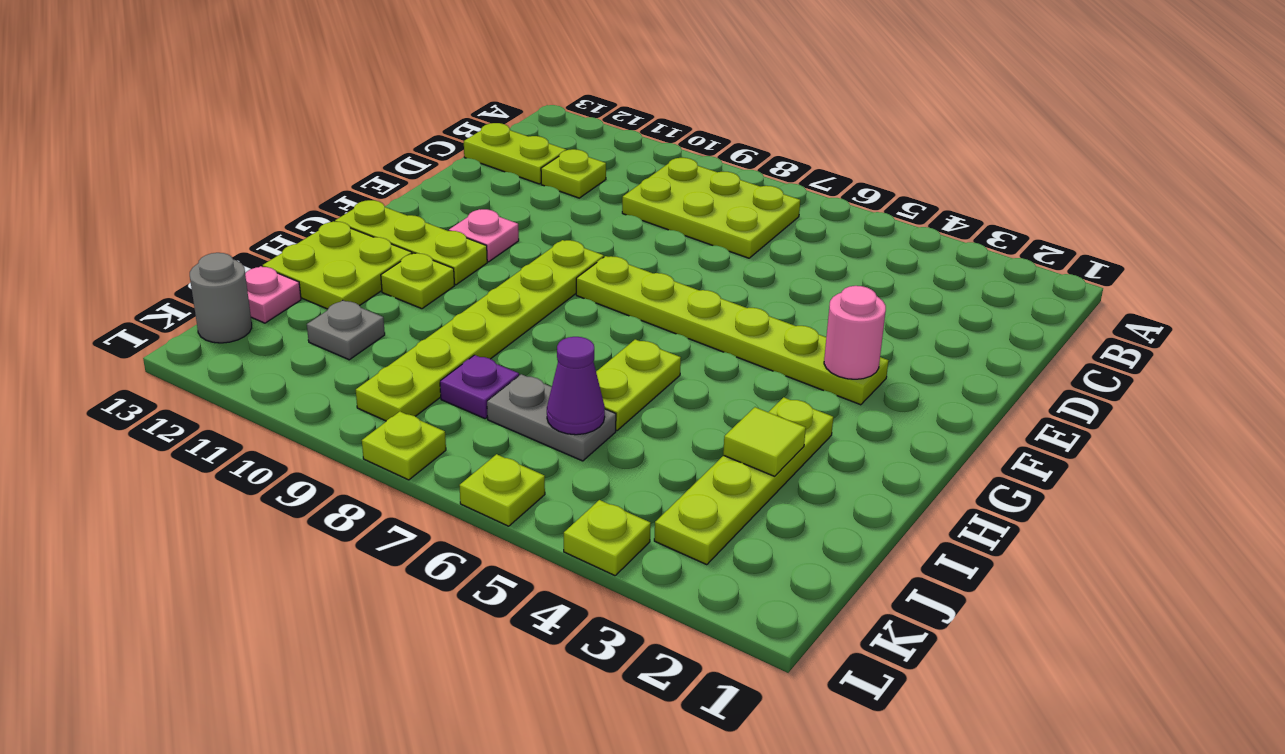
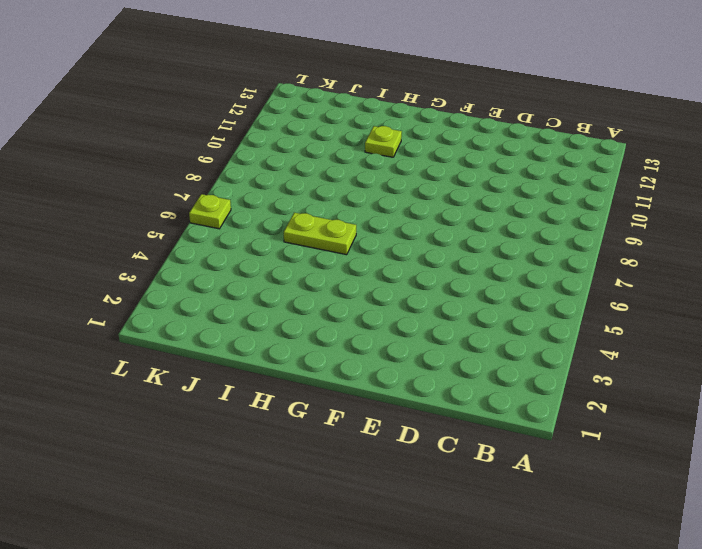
none -> lime plate B7:C9 level 1
none -> lime plate C11 level 1
none -> lime plate C12:C13 level 1

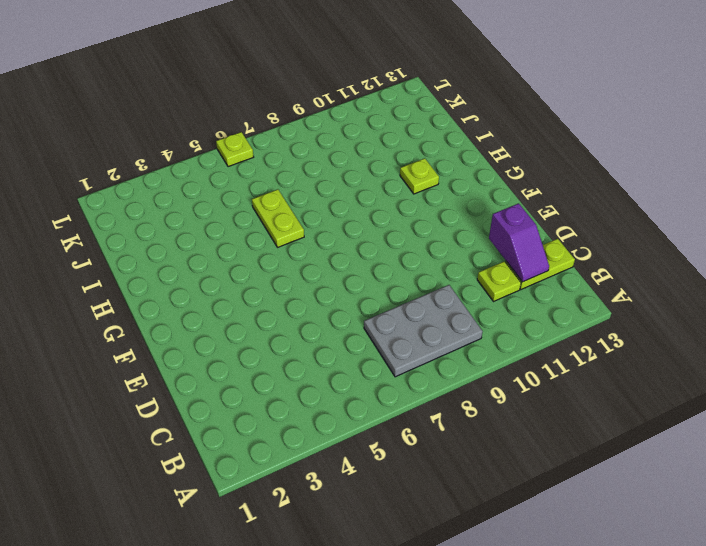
grey plate B7:C9 level 1 -> lime plate B7:C9 level 1
purple slope C12:D12 level 2 top D -> none
none -> lime plate F3:F8 level 1
none -> lime plate F9:K9 level 1
none -> pink plate F11 level 1

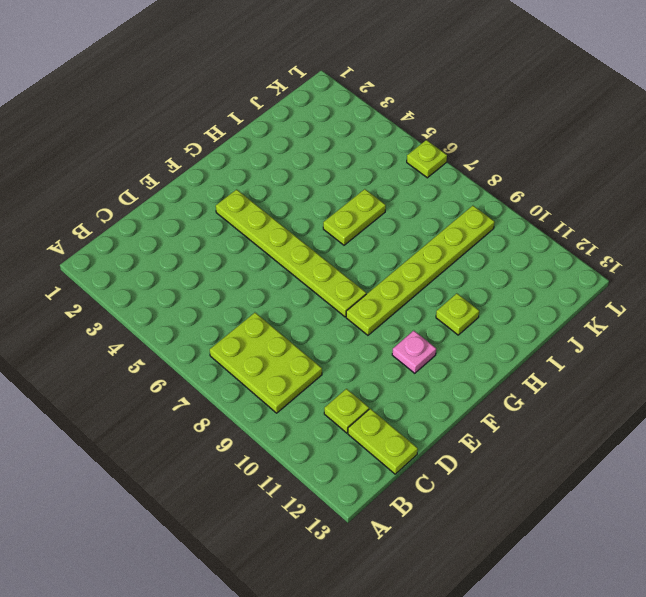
none -> lime plate G11:G13 level 1
none -> lime plate H3:K3 level 1
none -> lime plate H12:I13 level 1

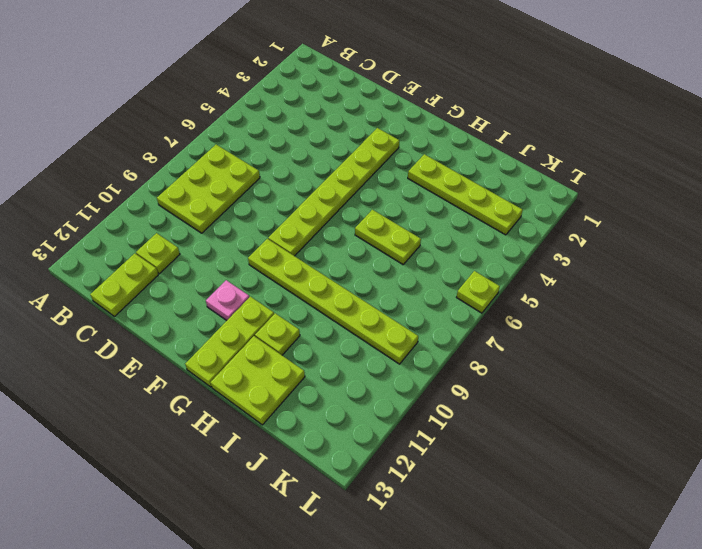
none -> grey plate J6:J7 level 1
none -> purple plate J8 level 1
none -> grey plate J11 level 1

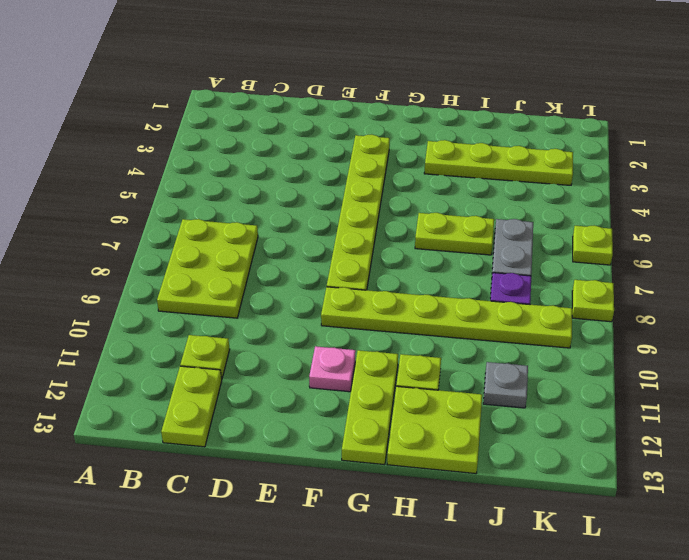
none -> pink plate J13 level 1
none -> grey round brick K13 level 1
none -> lime plate L4 level 1

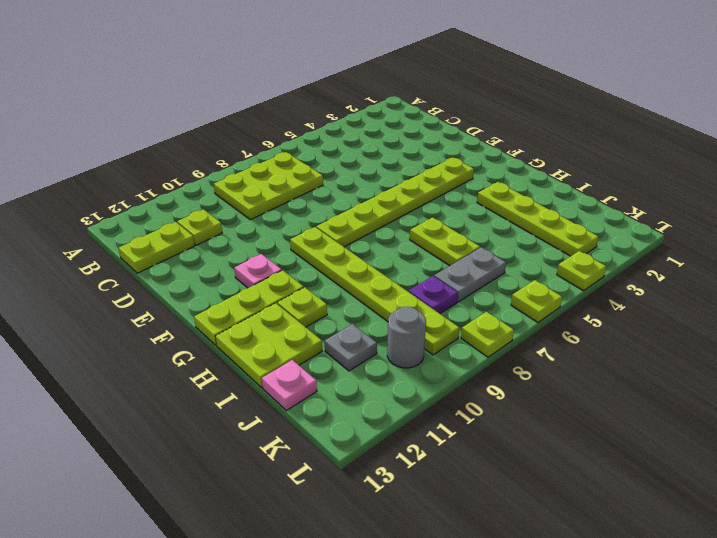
grey round brick K10 level 1 -> grey round brick K13 level 1
none -> pink round brick F3 level 2
none -> lime tile I3 level 2
none -> purple cone J6 level 2

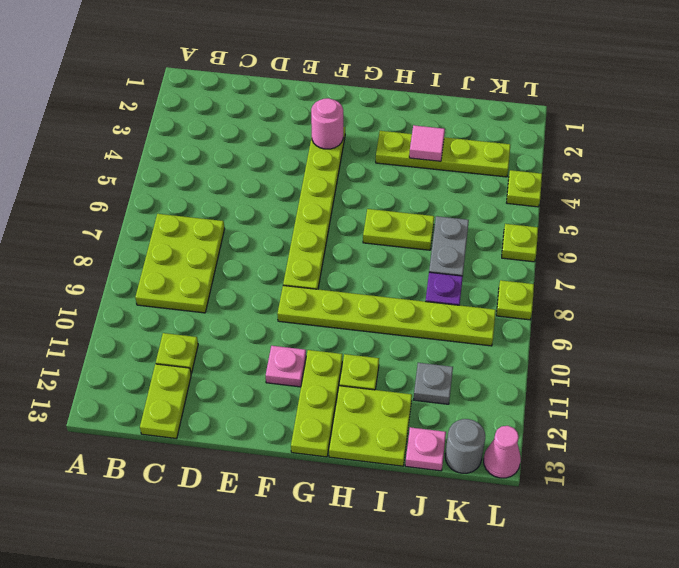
pink tile I3 level 2 -> lime tile I3 level 2
pink cone L13 level 1 -> none
none -> purple cone J6 level 2

